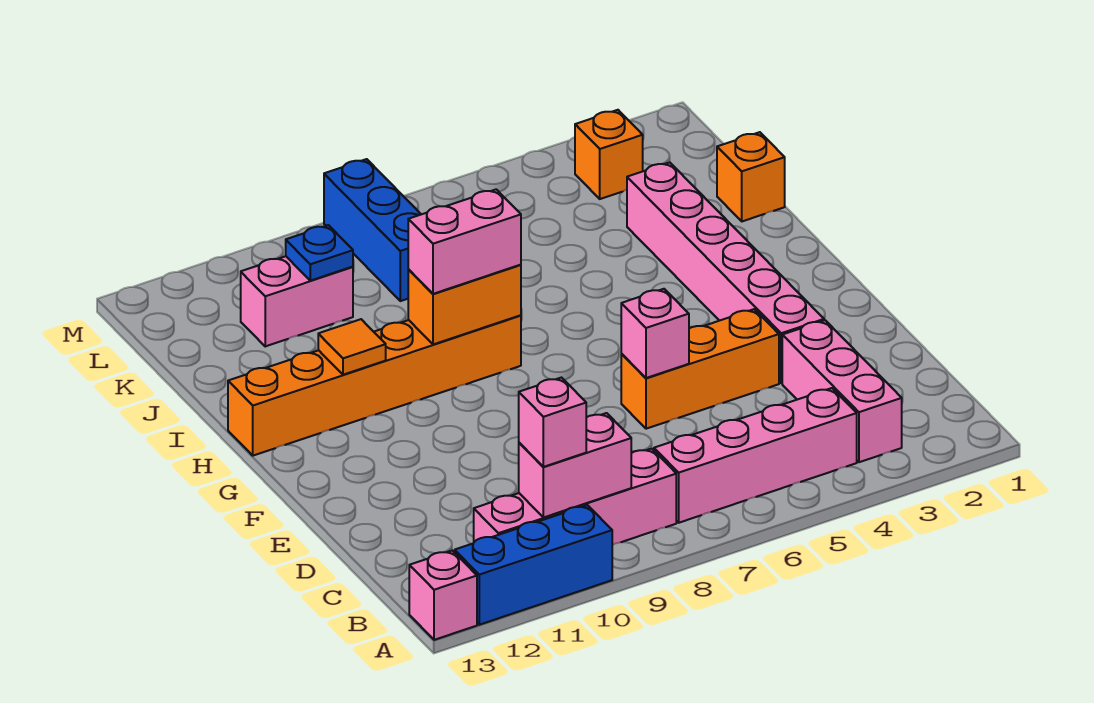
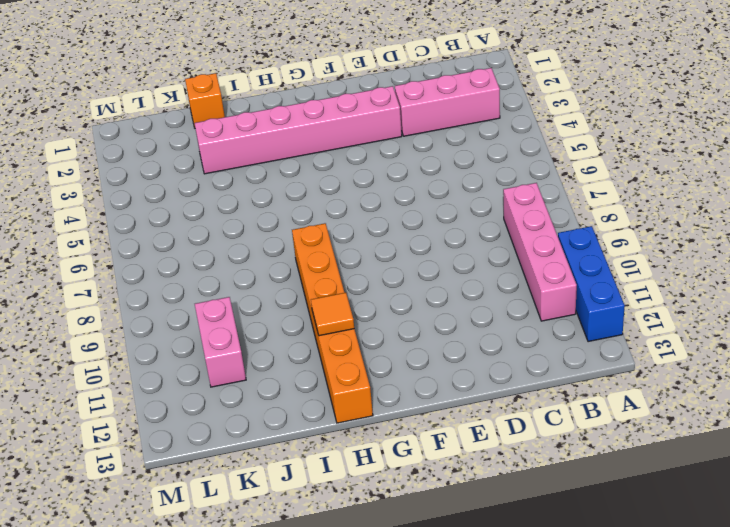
none -> pink brick A13 level 1
none -> pink brick B4:B7 level 1
none -> orange brick E4:E6 level 1

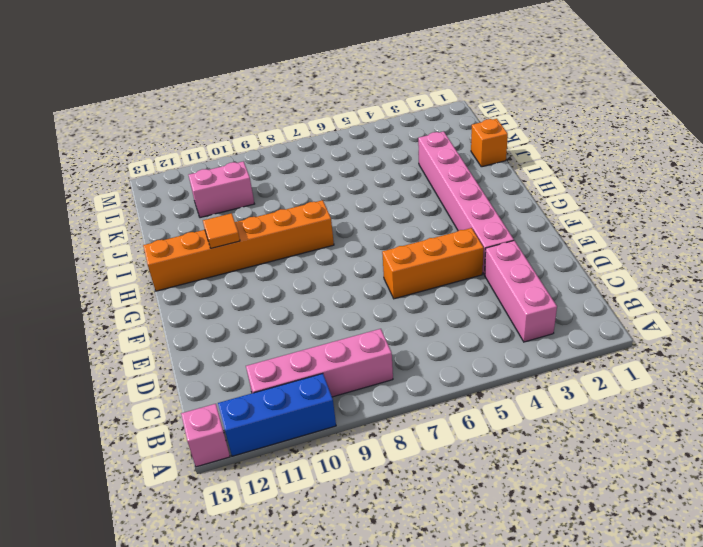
none -> pink brick B4:B7 level 1
none -> blue brick K8:M8 level 1
none -> orange brick L3 level 1

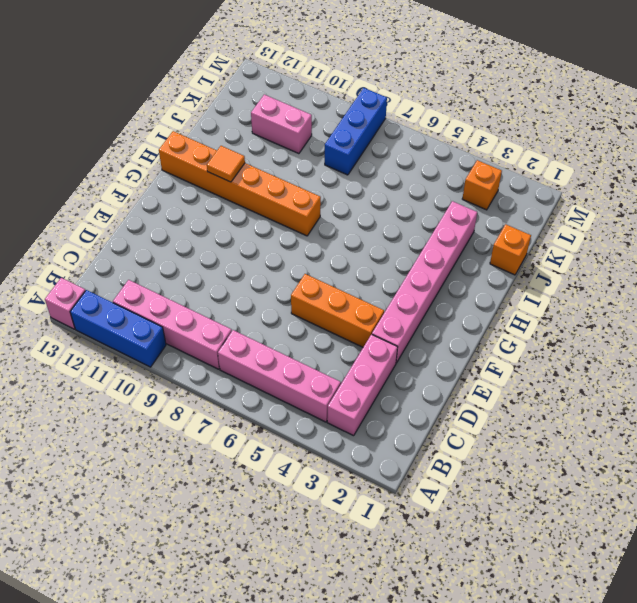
none -> pink brick B9:B10 level 2
none -> pink brick E6 level 2
none -> orange brick H8:H9 level 2

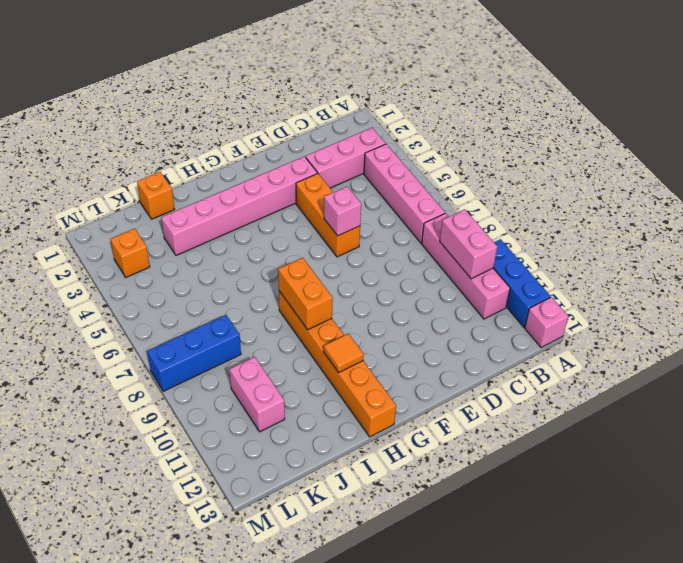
none -> blue plate K10 level 2
none -> pink brick B10 level 3
none -> pink brick H8:H9 level 3

